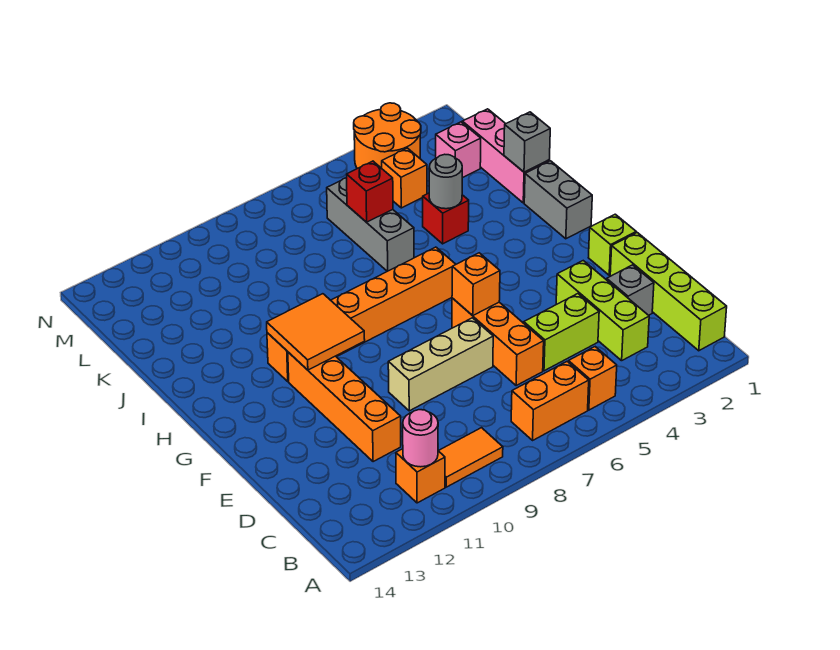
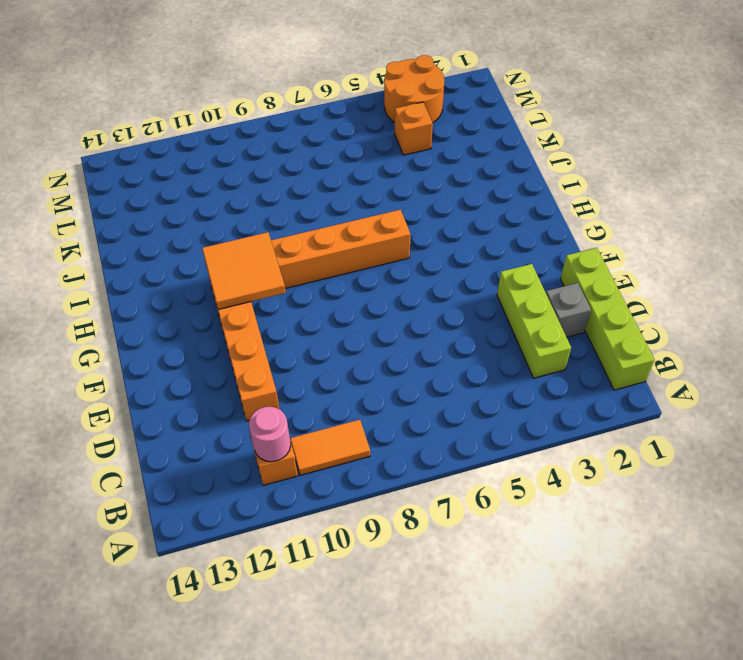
none -> orange brick B5 level 1
none -> orange brick B6:B7 level 1
none -> lime brick D4:D5 level 1

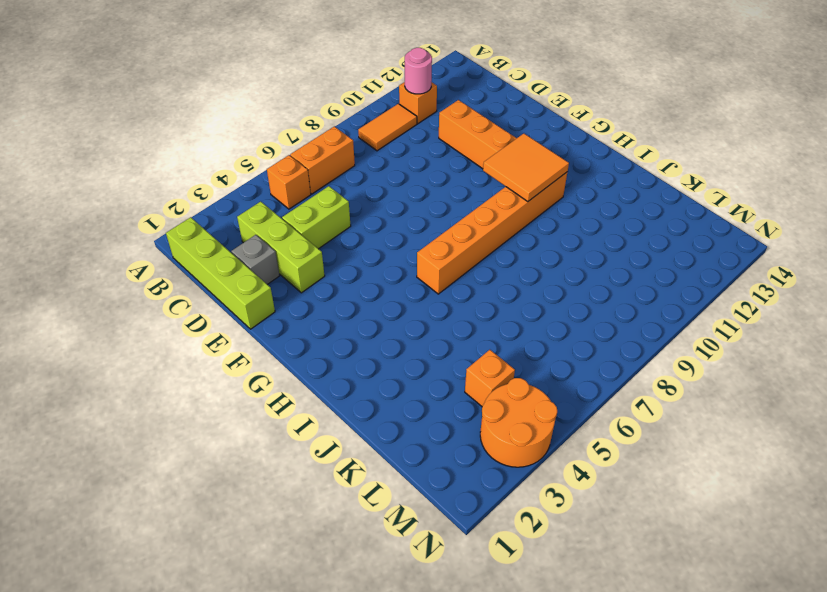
none -> orange brick D6:F6 level 1
none -> tan brick E7:E9 level 1
none -> lime brick F1 level 1

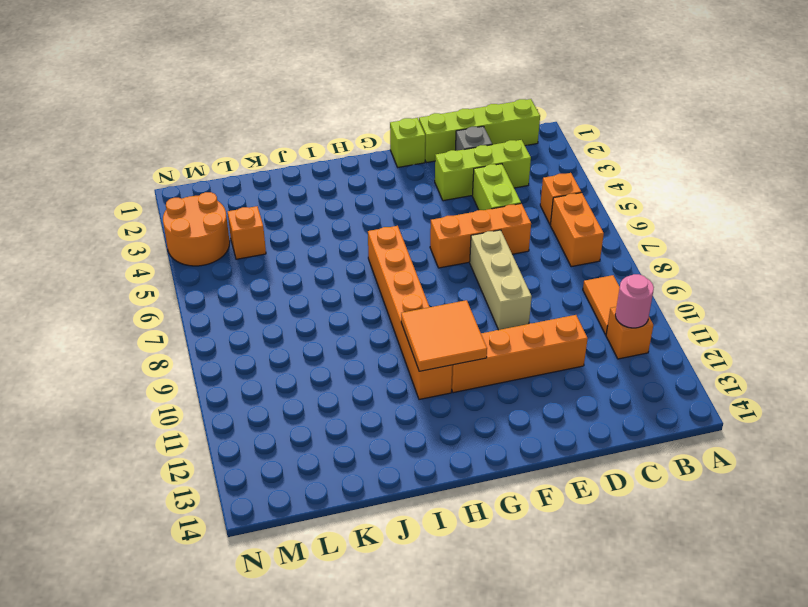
none -> grey brick H1:I1 level 1
none -> pink brick J1:L1 level 1
none -> red brick J4 level 1

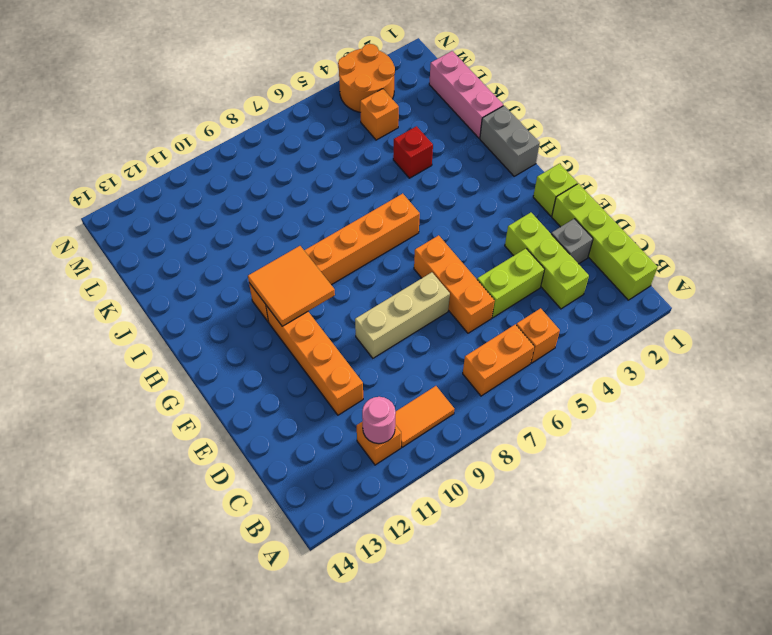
none -> grey brick J6:L6 level 1
none -> pink brick L2 level 1
none -> orange brick F6 level 2

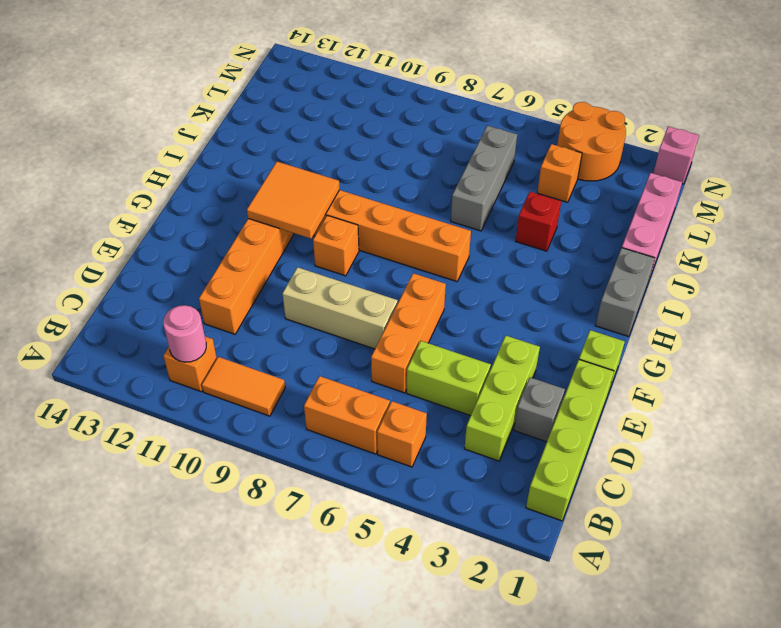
orange brick G9 level 1 -> orange brick F6 level 2
pink brick N1 level 1 -> pink brick L2 level 1
none -> grey brick J1 level 2
none -> grey round brick J4 level 2
none -> red brick K6 level 2

